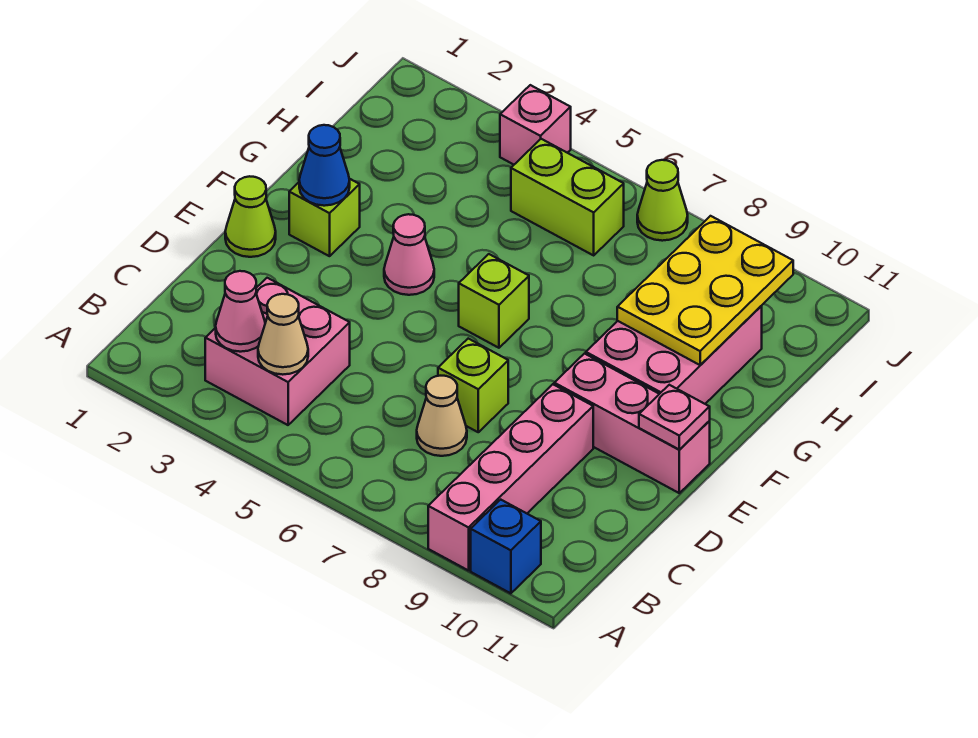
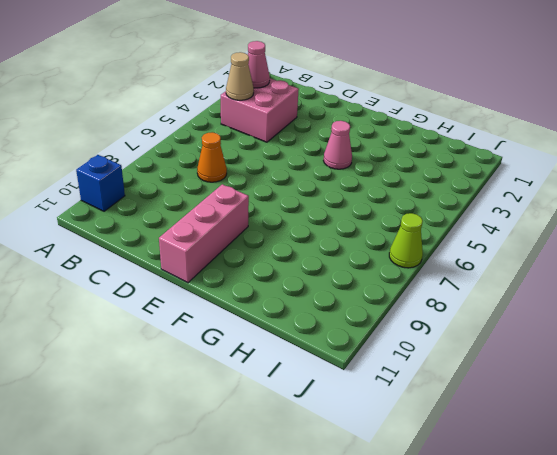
orange cone C7 level 1 -> tan cone C7 level 1
none -> pink brick A9:D9 level 1
none -> lime brick D7 level 1
none -> lime cone E1 level 1

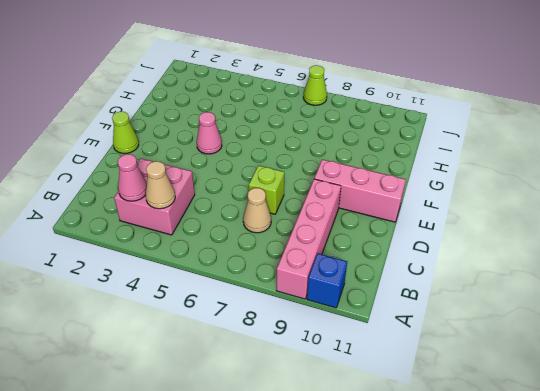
none -> lime brick F2 level 1
none -> lime brick F6 level 1
none -> pink brick F9:H10 level 1

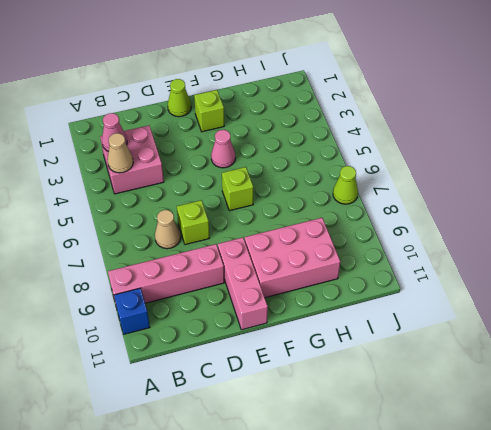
none -> lime brick I5:I6 level 1
none -> pink brick J4 level 1
none -> pink plate E11 level 2

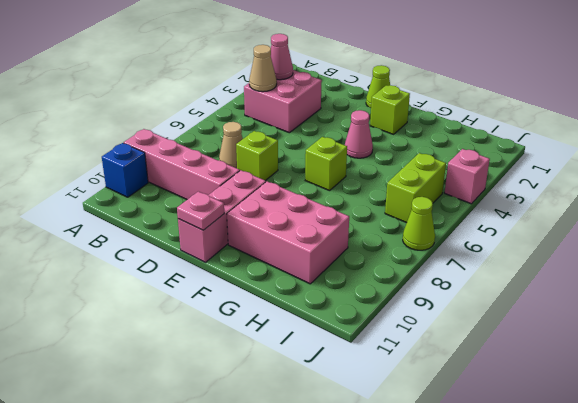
none -> blue cone F2 level 2
none -> yellow plate G9:I10 level 2

